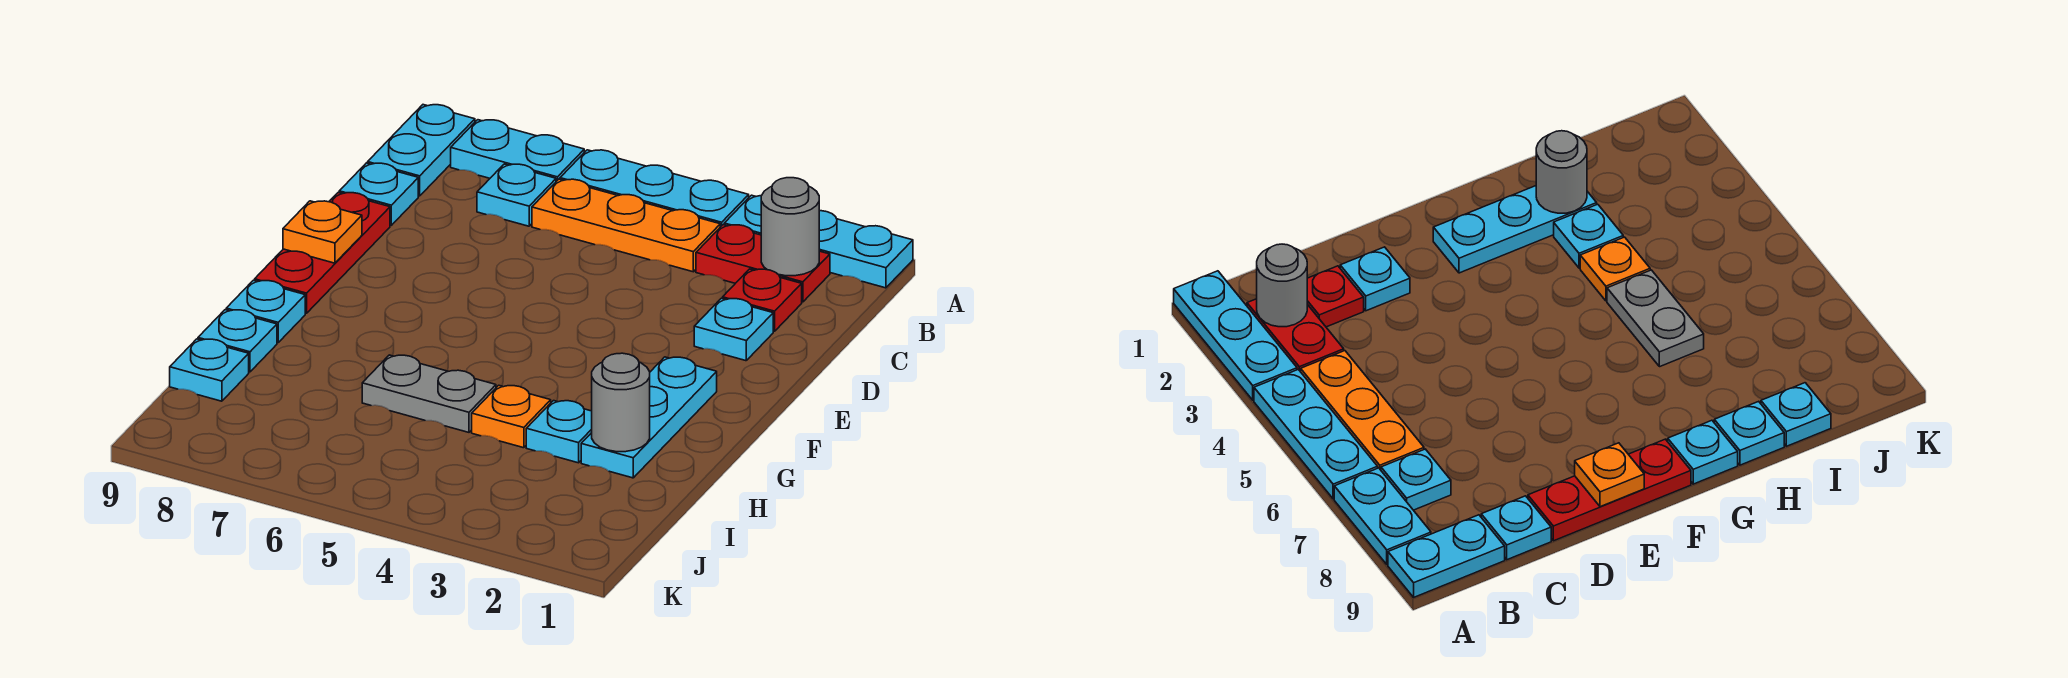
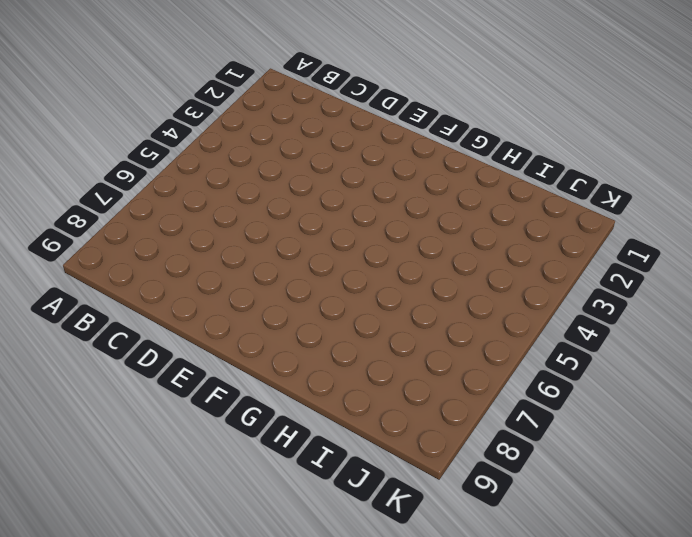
none -> cyan plate A1:A3 level 1
none -> cyan plate A4:A6 level 1
none -> cyan plate A7:A8 level 1

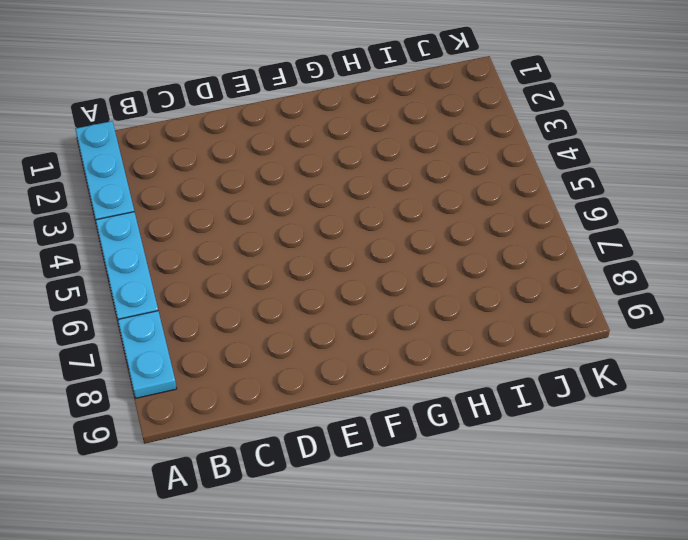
none -> cyan plate A9:B9 level 1
none -> red plate B2:B3 level 1
none -> orange plate B4:B6 level 1

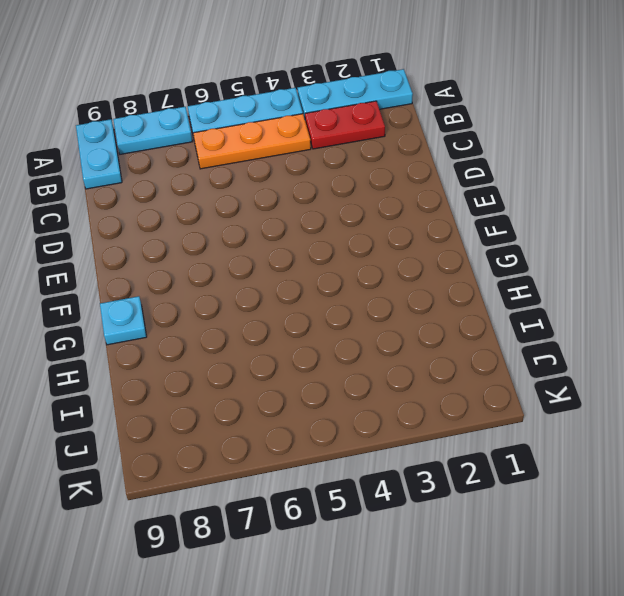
none -> cyan plate B7 level 1
none -> red plate C2 level 1
none -> cyan plate C9 level 1

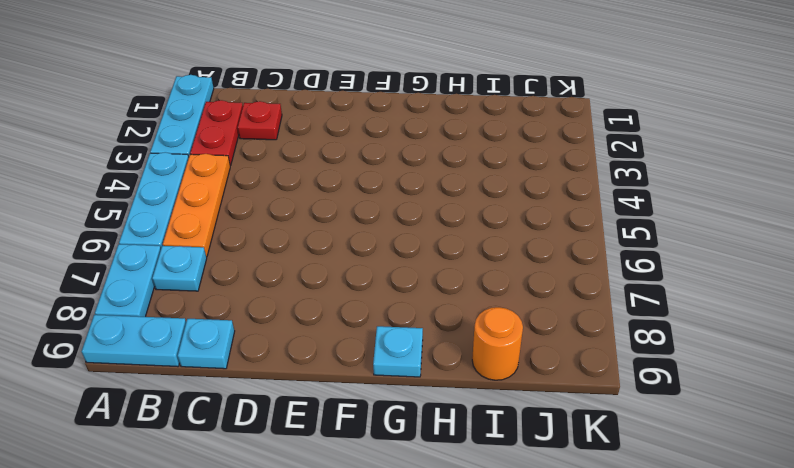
orange round brick I9 level 1 -> cyan plate I9 level 1
none -> cyan plate D2 level 1
none -> red plate D9:F9 level 1
none -> cyan plate F2:H2 level 1

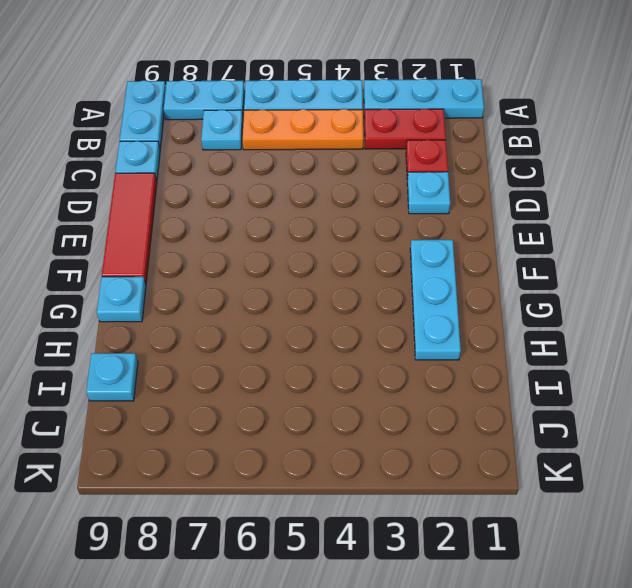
red tile D9:F9 level 1 -> red plate D9:F9 level 1
none -> cyan plate H3 level 1
none -> orange plate H4 level 1
none -> grey plate H5:H6 level 1

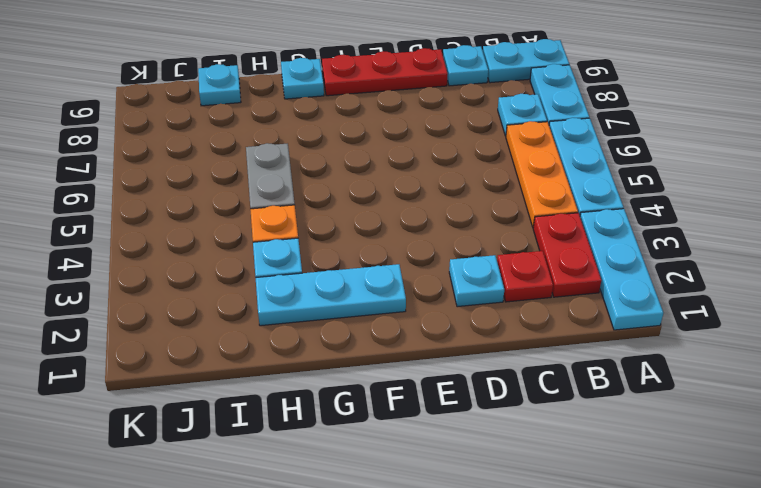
none -> cyan plate H9 level 1
none -> grey round brick B2 level 2
none -> orange plate E9 level 2

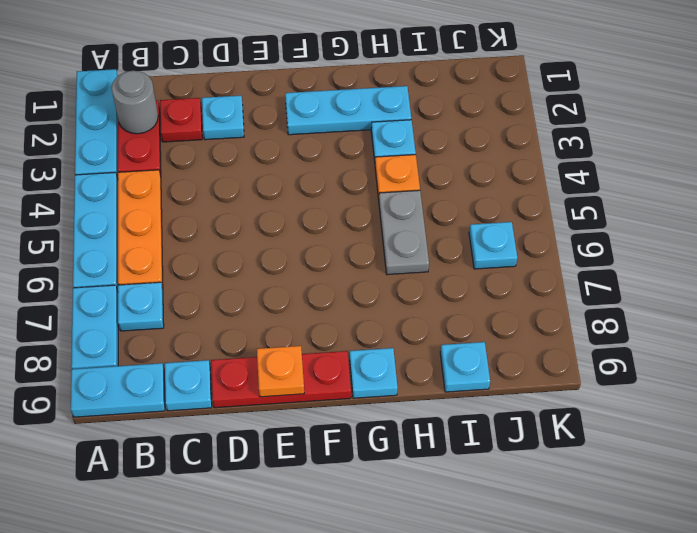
cyan plate J6 level 1 -> cyan plate H9 level 1
none -> grey round brick H2 level 2

